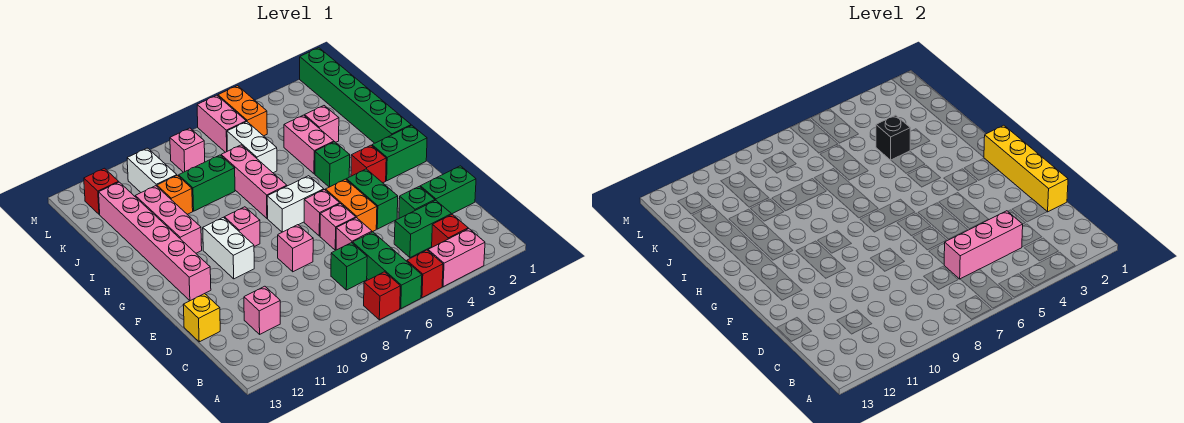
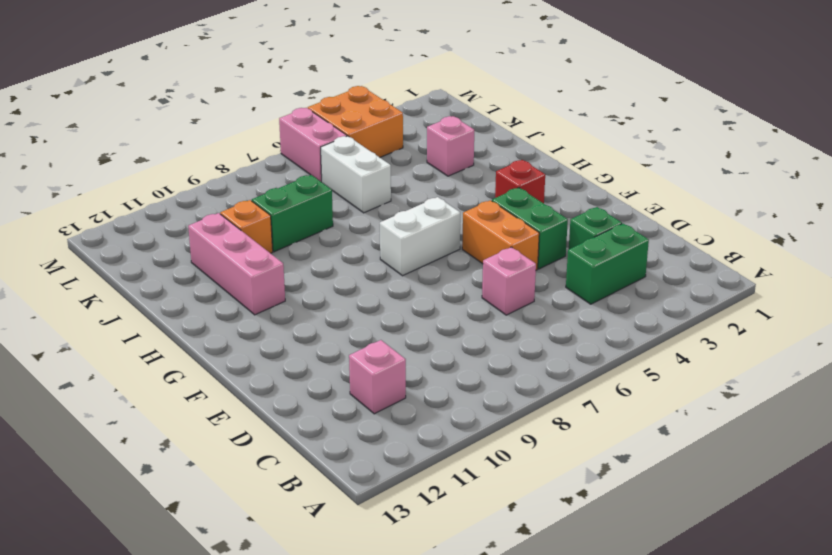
orange brick L4:M5 level 1 -> orange brick L5:M5 level 1
none -> pink brick A3:A4 level 1
none -> red brick A5 level 1
none -> green brick A6:C6 level 1
none -> red brick A7 level 1

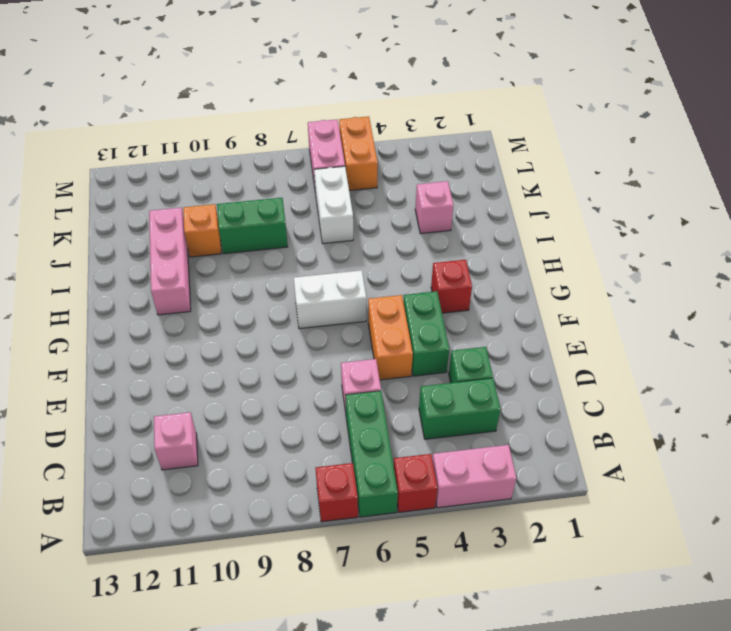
none -> red brick B3 level 1
none -> green brick C7 level 1
none -> green brick D1:D2 level 1
none -> yellow brick D13 level 1

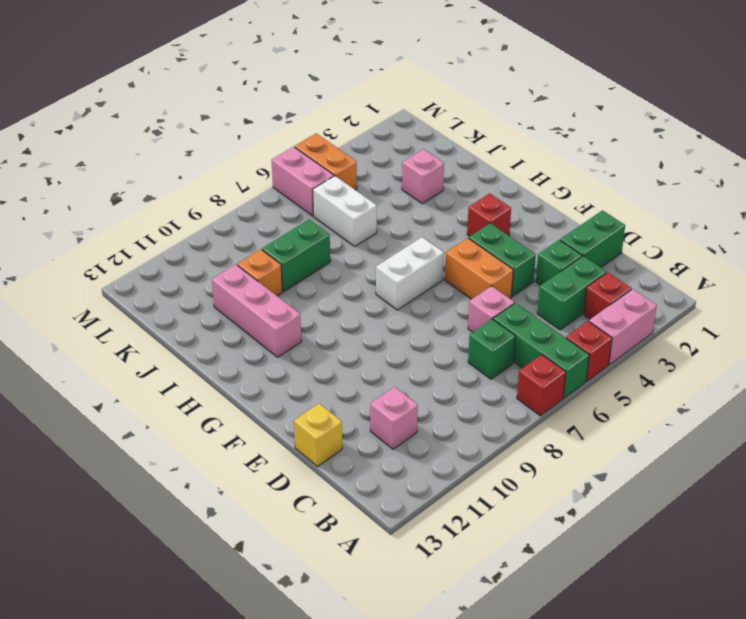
none -> pink brick E6 level 1
none -> pink brick E8 level 1
none -> pink brick F6 level 1
none -> white brick F10:G10 level 1

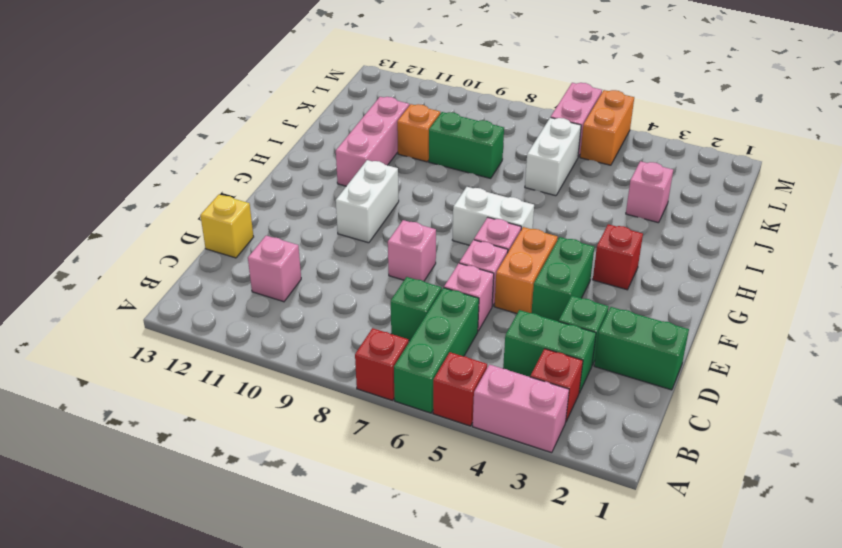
none -> pink brick F12:K12 level 1
none -> green brick G1:G2 level 1
none -> pink brick G9 level 1
none -> green brick H1:M1 level 1

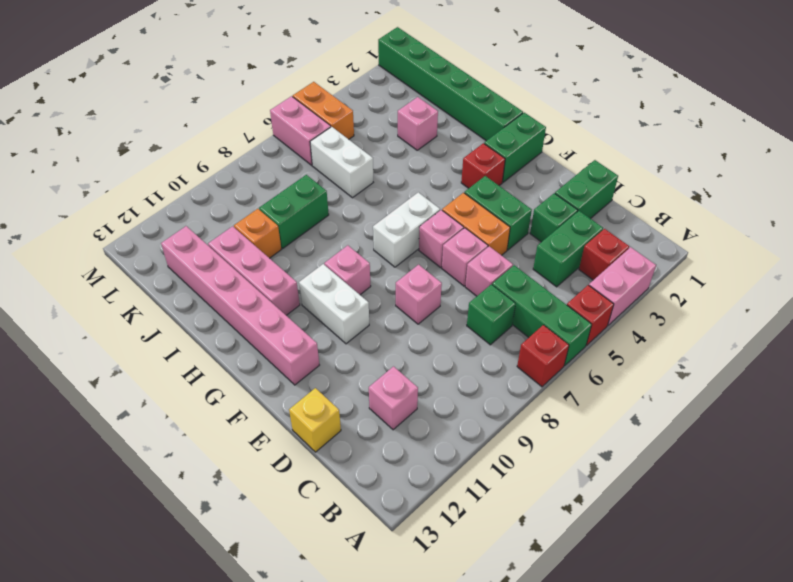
none -> green brick H4 level 1
none -> pink brick H7:J7 level 1
none -> pink brick I4:J4 level 1
none -> white brick K10:L10 level 1

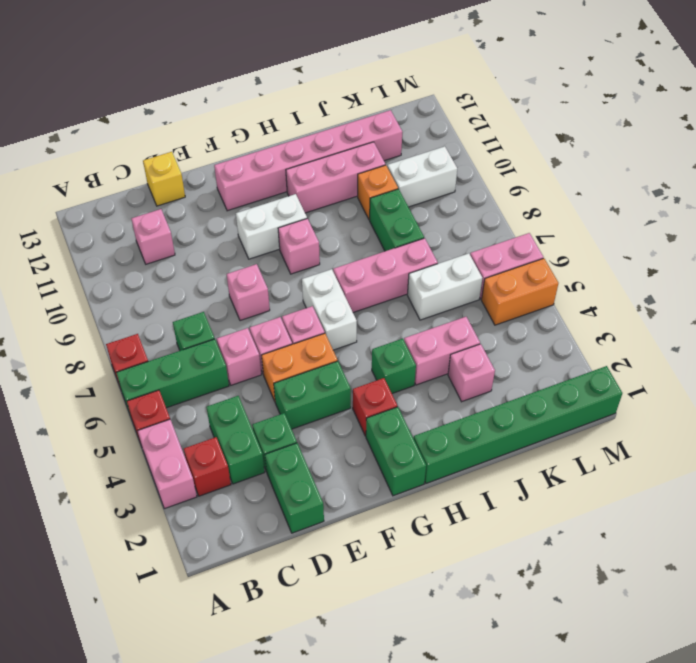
none -> pink brick L8 level 1
none -> red brick L12 level 1
none -> pink brick C4:C6 level 2
none -> yellow brick D1:G1 level 2

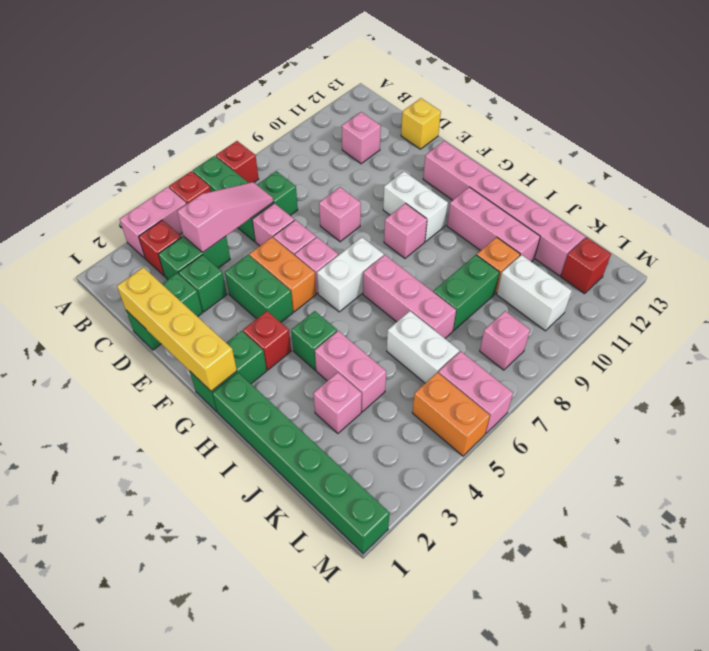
pink slope C4:C6 level 2 top 4 -> pink brick C4:C6 level 2
none -> black brick J4 level 2

